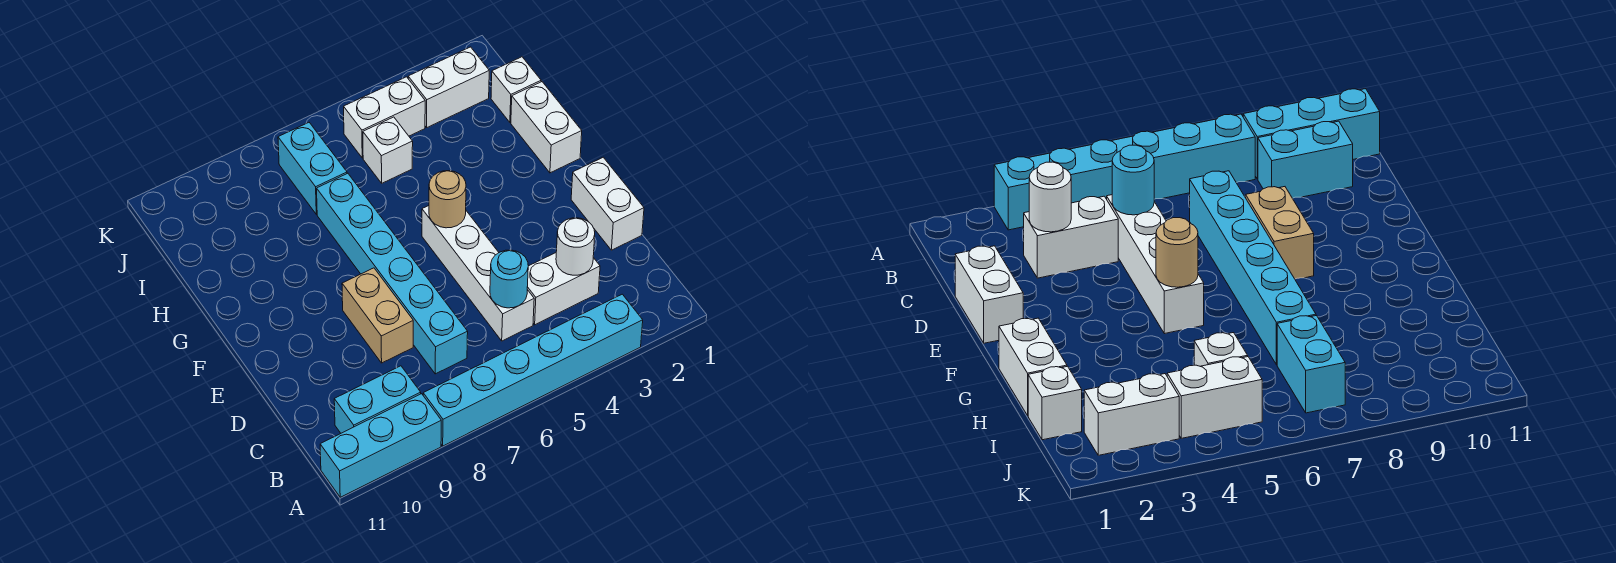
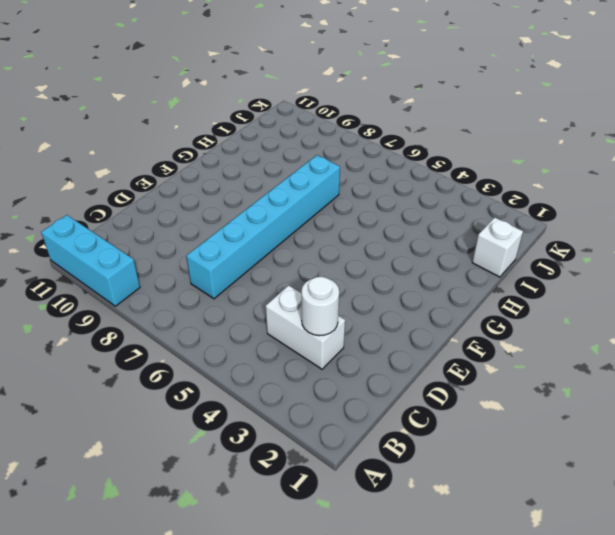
none -> cyan brick A3:A8 level 1
none -> cyan brick B9:B10 level 1
none -> white brick C5:F5 level 1

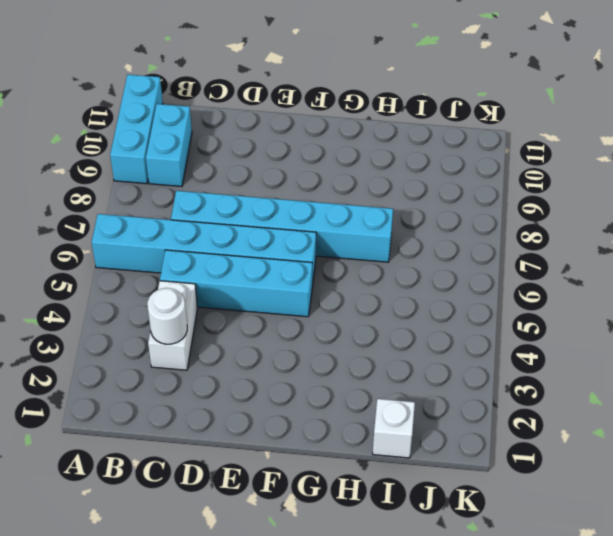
cyan brick A6:F6 level 1 -> cyan brick A3:A8 level 1
cyan brick C5:F5 level 1 -> white brick C5:F5 level 1
none -> white brick D1:E1 level 1
none -> tan brick D8:E8 level 1
none -> white brick G1:H1 level 1

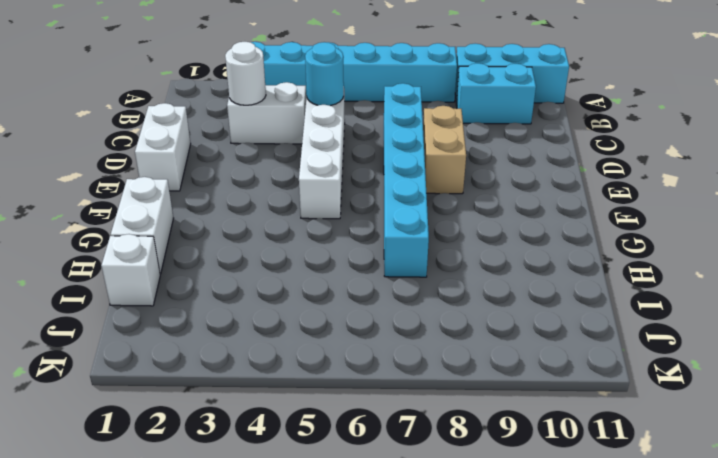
none -> white brick I5 level 1
none -> cyan brick I7:J7 level 1
none -> white brick J2:J3 level 1

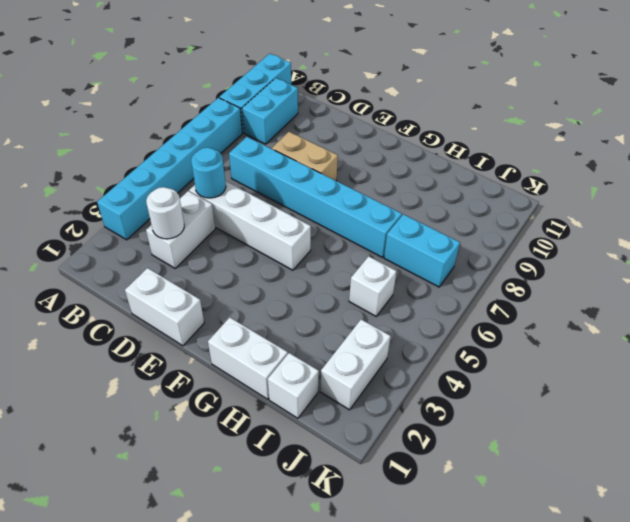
none -> white brick J4:J5 level 1
none -> tan round brick F5 level 2

